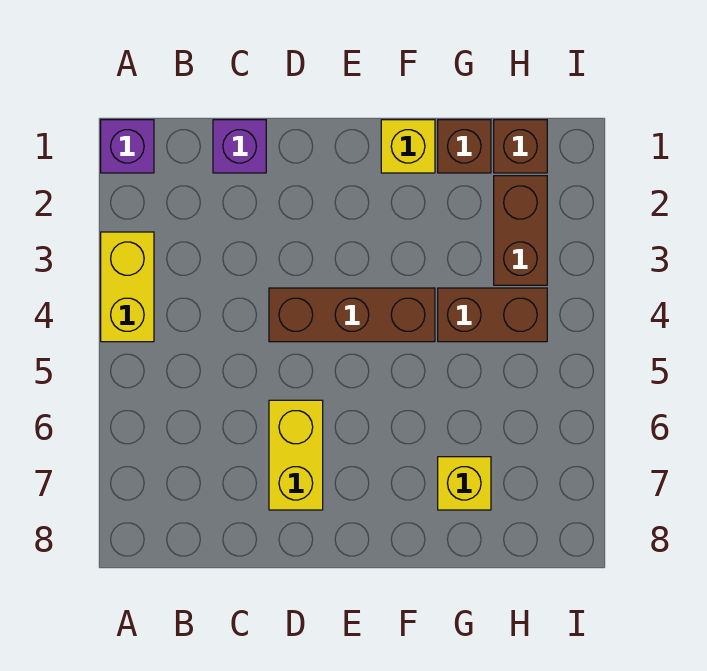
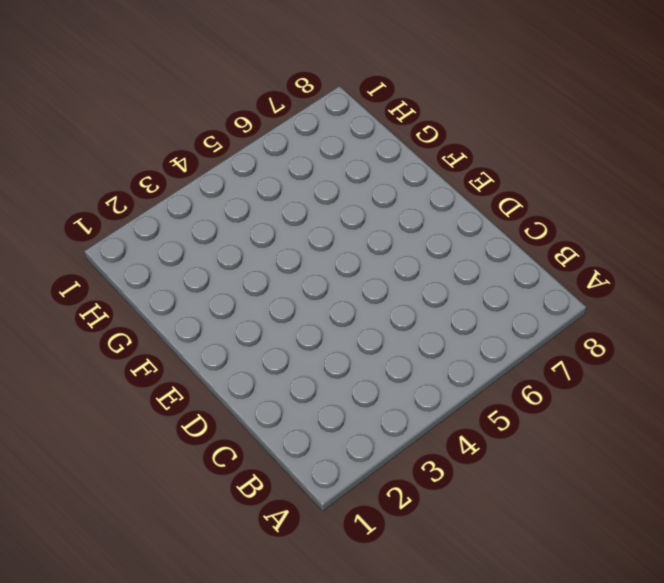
none -> purple brick A1 level 1
none -> yellow brick A3:A4 level 1

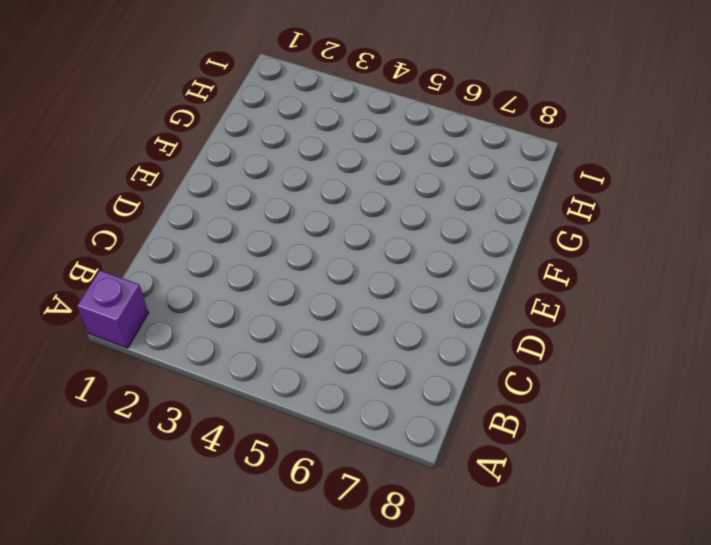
none -> yellow brick A3:A4 level 1
none -> purple brick C1 level 1

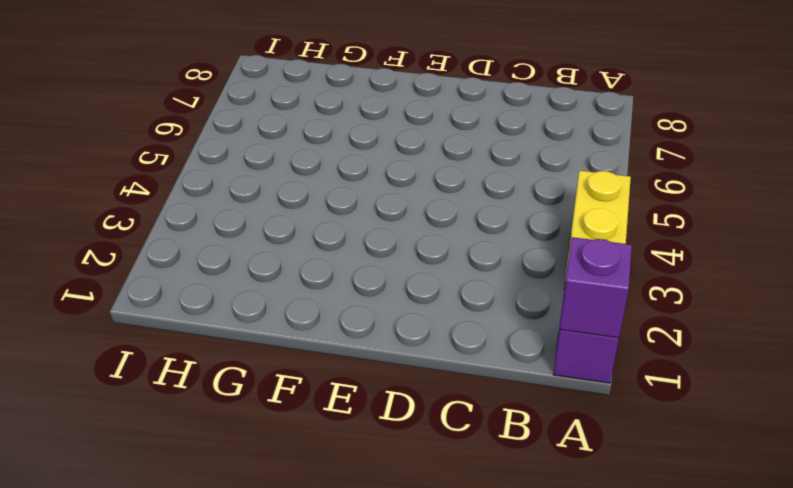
purple brick A1 level 2 -> purple brick C1 level 1
none -> brown brick D4:F4 level 1
none -> yellow brick D6:D7 level 1

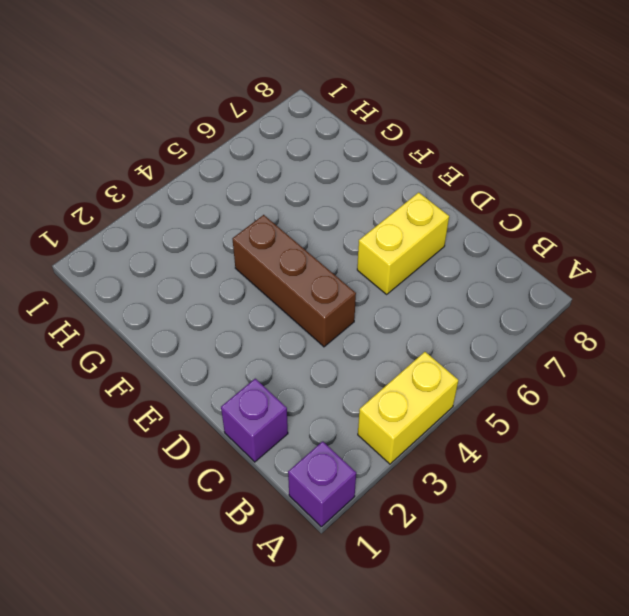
none -> yellow brick F1 level 1
none -> brown brick G1 level 1

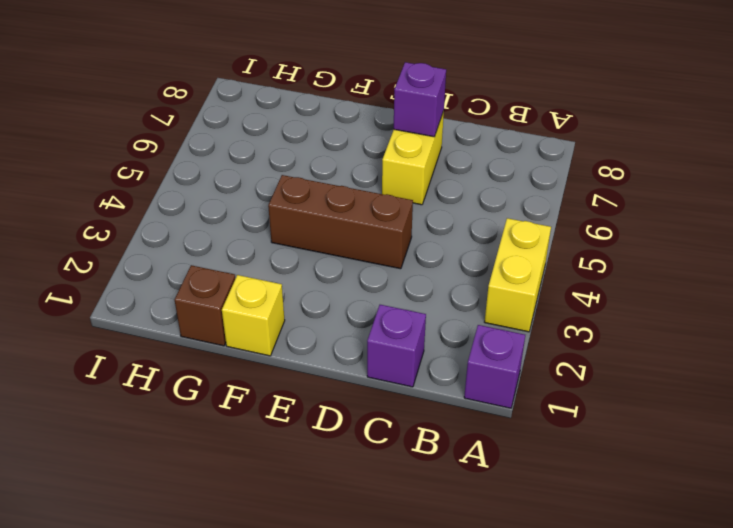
purple brick D7 level 2 -> none
none -> brown brick G4:H4 level 1
none -> yellow brick G7 level 1

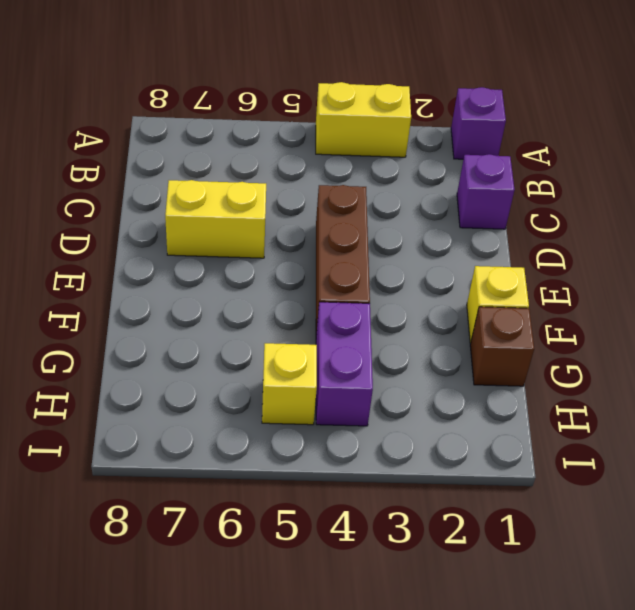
purple brick G4:H4 level 1 -> brown brick G4:H4 level 1
yellow brick H5 level 1 -> yellow brick G7 level 1
none -> brown brick H1 level 1
none -> brown brick H2:H3 level 1

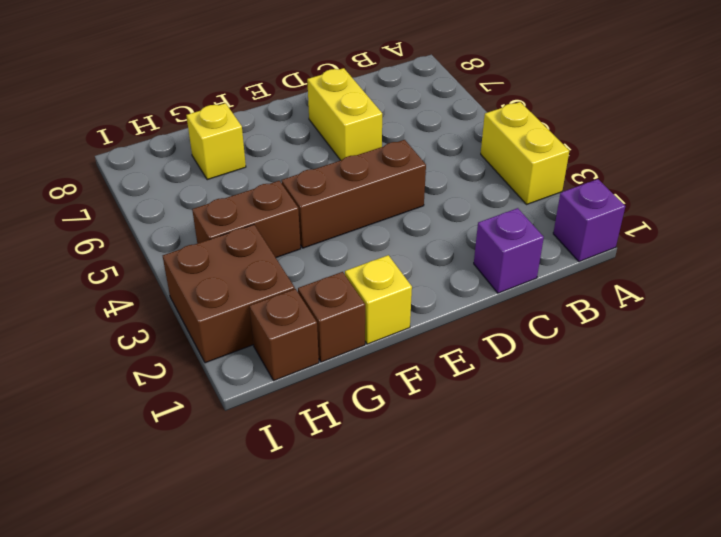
brown brick H2:I3 level 1 -> brown brick H2:H3 level 1

